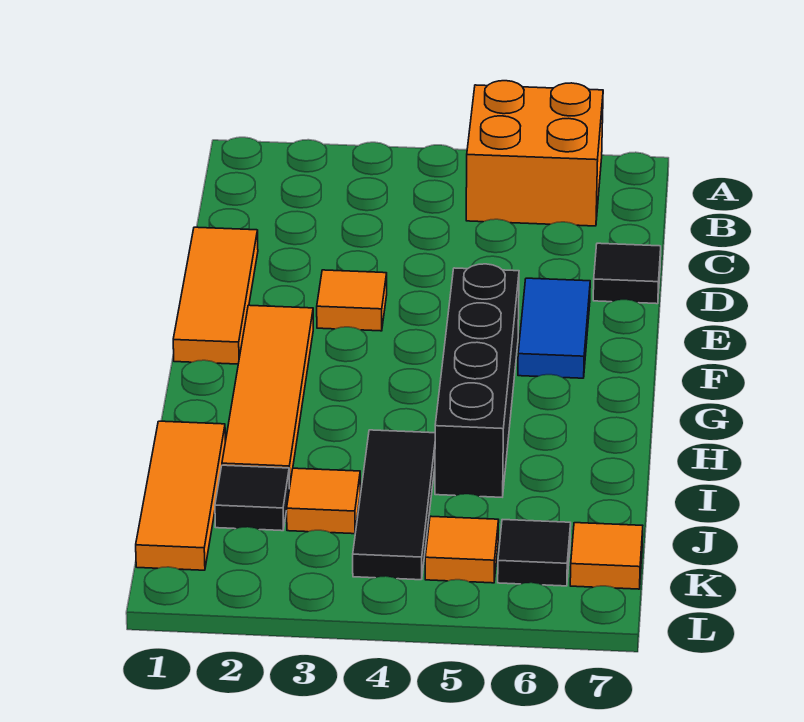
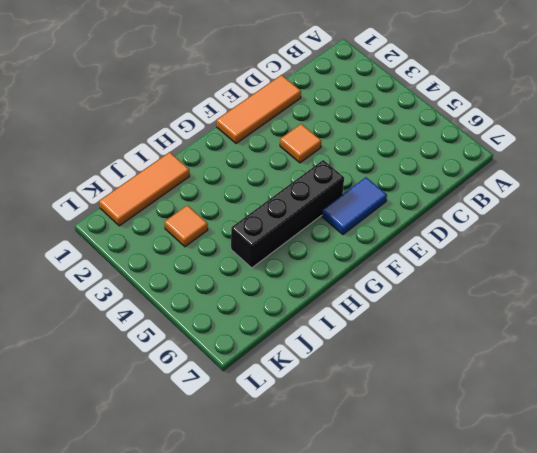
none -> orange brick A5:B6 level 1
none -> black tile D7 level 1
none -> orange tile F2:I2 level 1

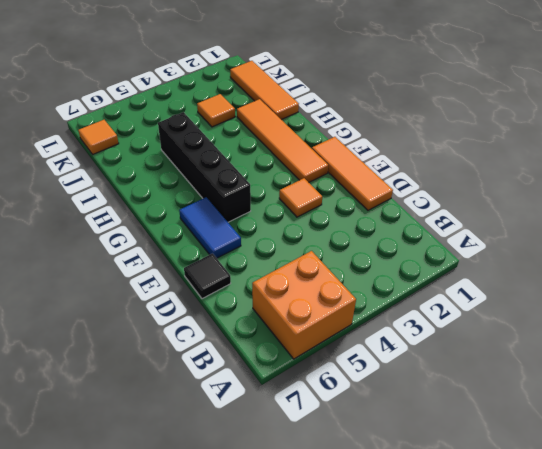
none -> black tile I4:K4 level 1
none -> black tile J2 level 1
none -> orange tile K5 level 1

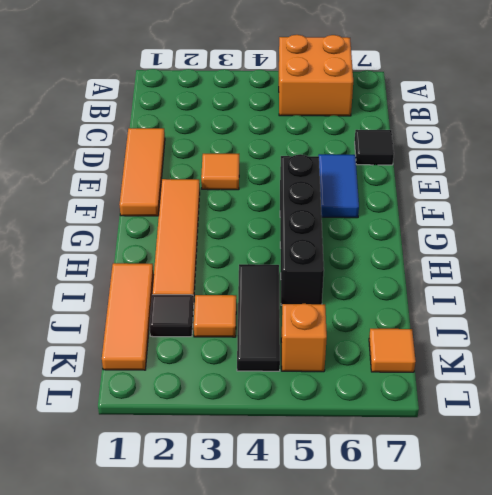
orange brick K5 level 1 -> orange tile K5 level 1
none -> black tile K6 level 1

